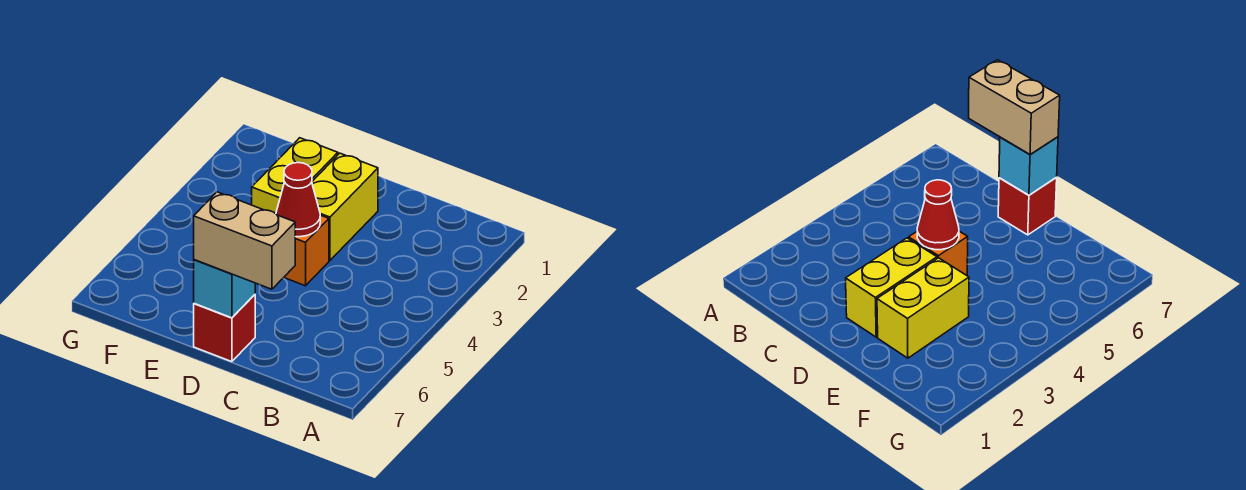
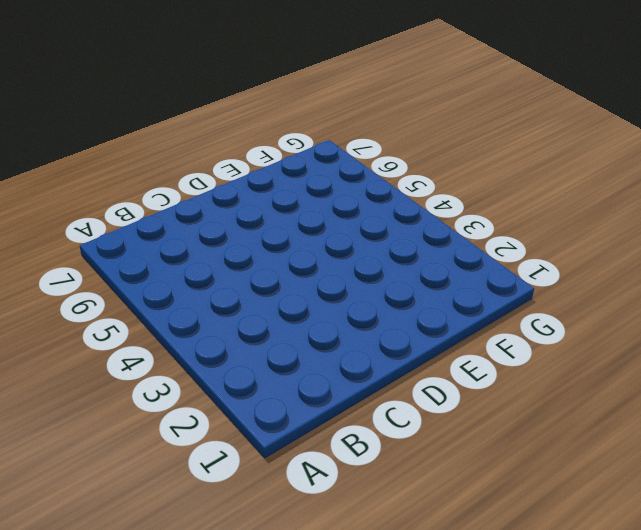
none -> yellow brick D2:D3 level 1
none -> orange brick D4 level 1

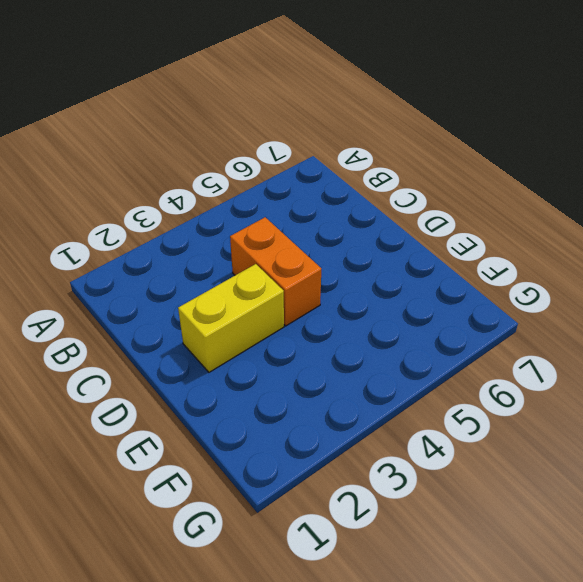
orange brick C4:D4 level 1 -> orange brick D4 level 1
none -> red brick D7 level 1
none -> yellow brick E2:E3 level 1

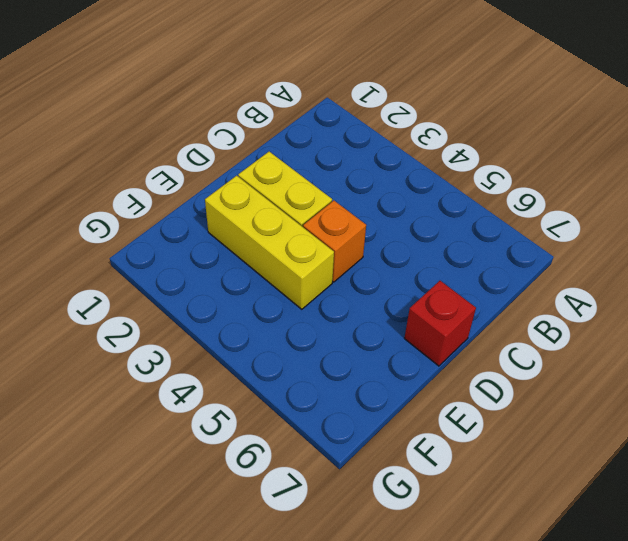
yellow brick E2:E4 level 1 -> yellow brick E2:E3 level 1
none -> red cone D4 level 2
none -> cyan brick D7 level 2

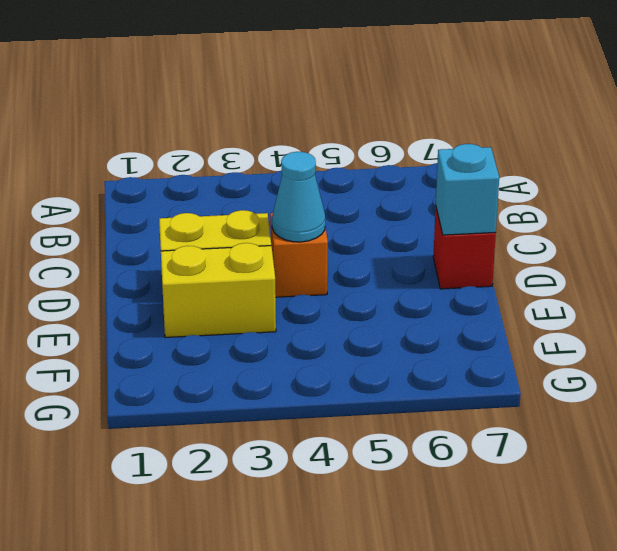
cyan cone D4 level 2 -> red cone D4 level 2
none -> tan brick C7:D7 level 3

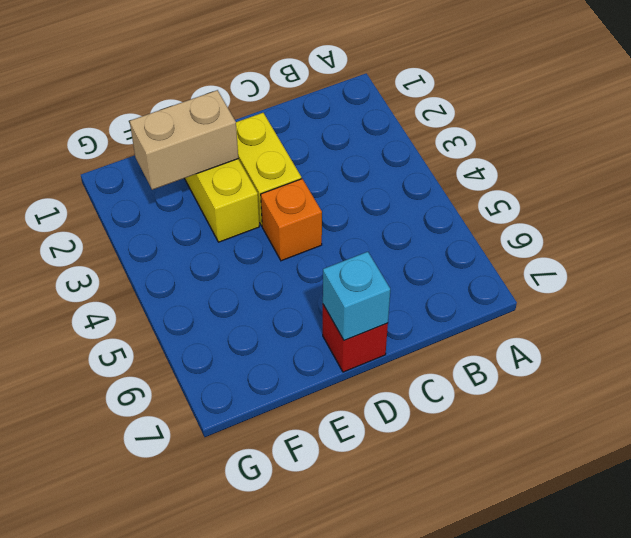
tan brick E2:F2 level 2 -> tan brick C7:D7 level 3
none -> red cone D4 level 2

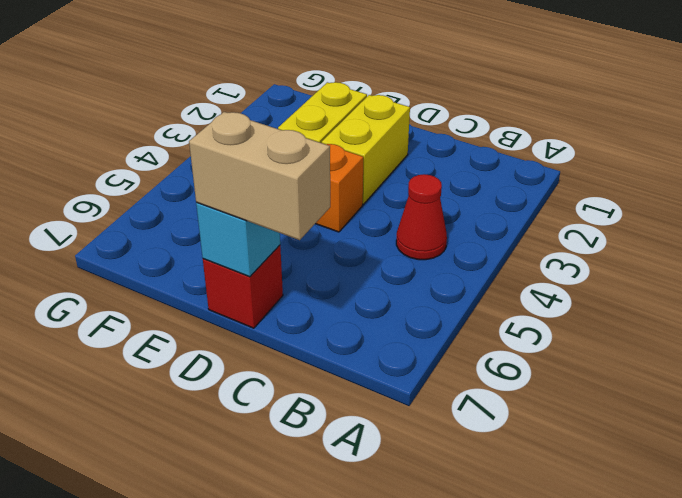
red cone B4 level 1 -> red cone D4 level 2

